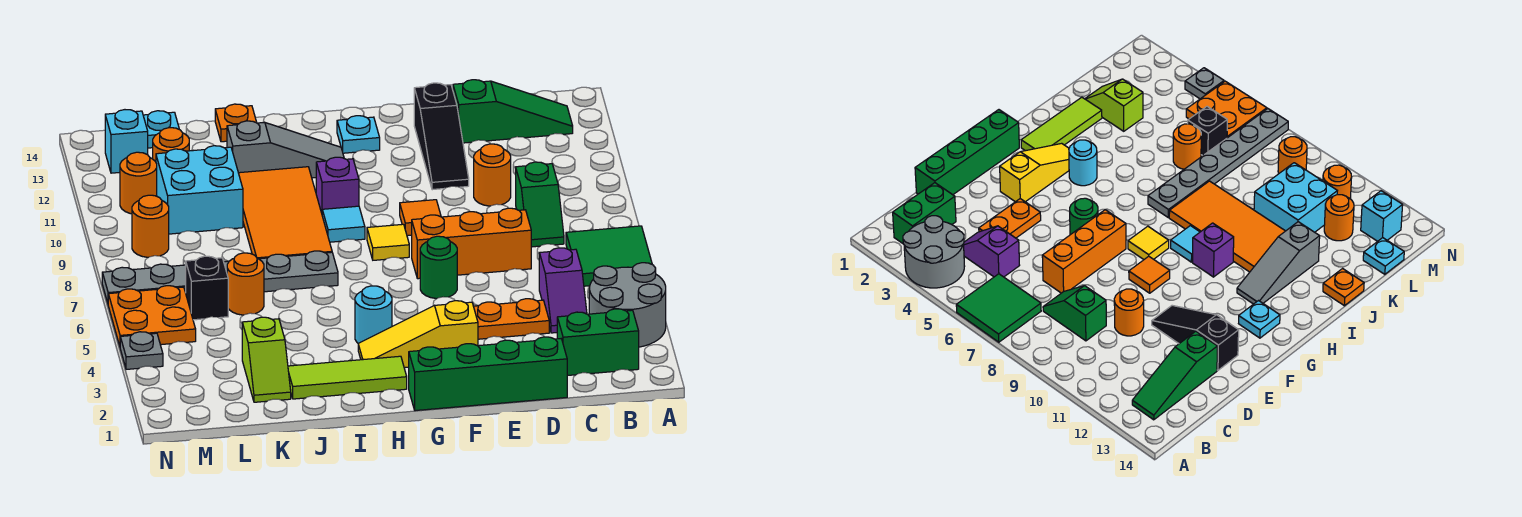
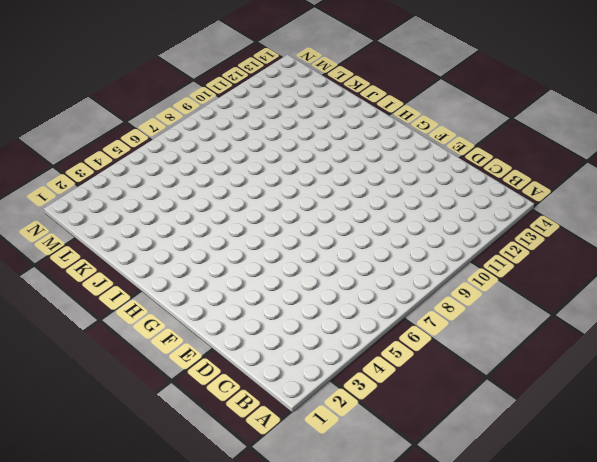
none -> grey round brick A3:B4 level 1
none -> green tile A6:B7 level 1
none -> green brick B2:C2 level 1
none -> green slope B13:D13 level 1 top D

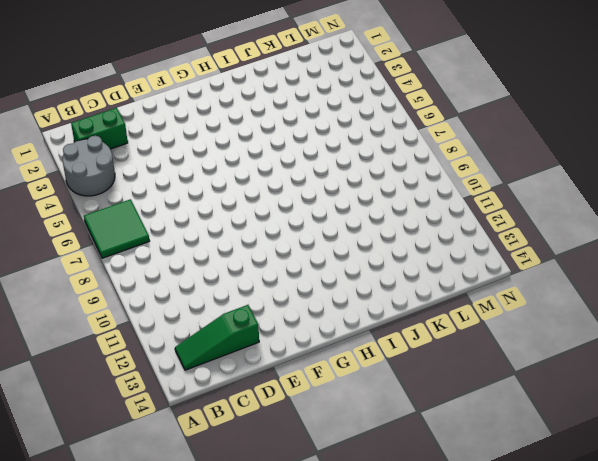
none -> purple slope C4:C5 level 1 top 5
none -> green slope C8:C9 level 1 top 9
none -> green brick D1:G1 level 1
none -> orange plate D4:E4 level 1

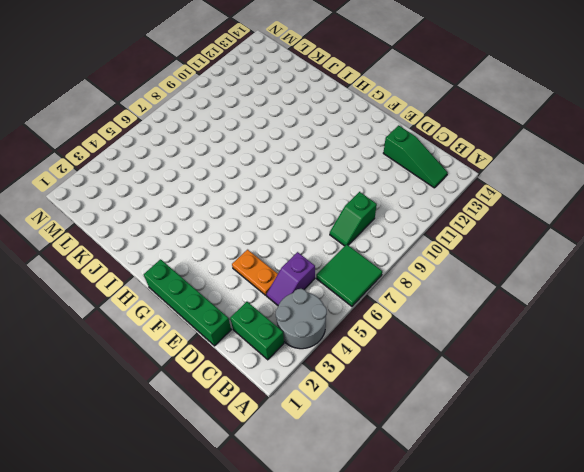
none -> orange brick D7:F7 level 1
none -> orange round brick D10 level 1
none -> black slope E11:E13 level 1 top 13
none -> yellow slope F3:H3 level 1 top F

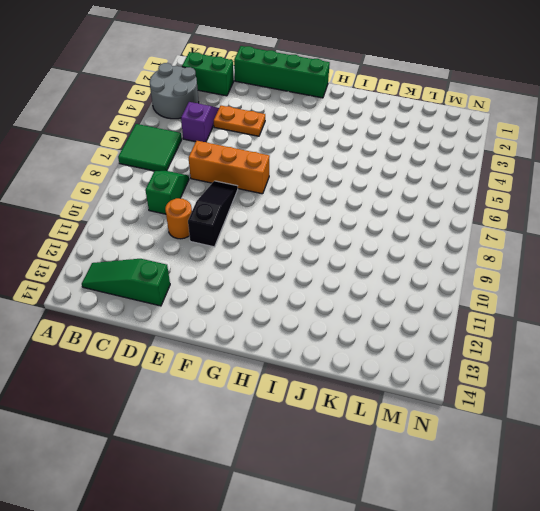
black slope E8:E10 level 1 top 10 -> black slope E11:E13 level 1 top 13
none -> yellow slope F3:H3 level 1 top F
none -> green round brick F6 level 1
none -> orange tile F9 level 1
none -> yellow tile G8 level 1

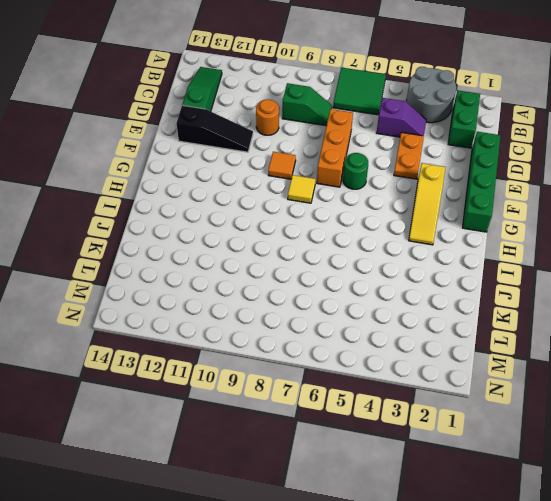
none -> cyan plate G13 level 1
none -> lime tile H2:J2 level 1
none -> cyan round brick H4 level 1
none -> cyan tile H9 level 1

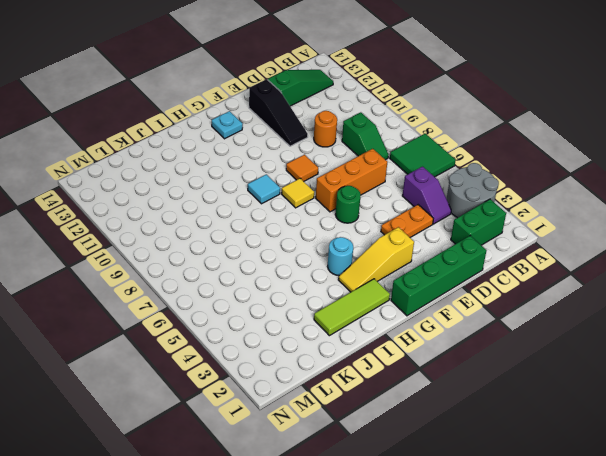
none -> purple brick H10 level 1
none -> grey slope H12:J12 level 1 top J
none -> grey plate I7:N7 level 1
none -> orange tile I8:J11 level 1

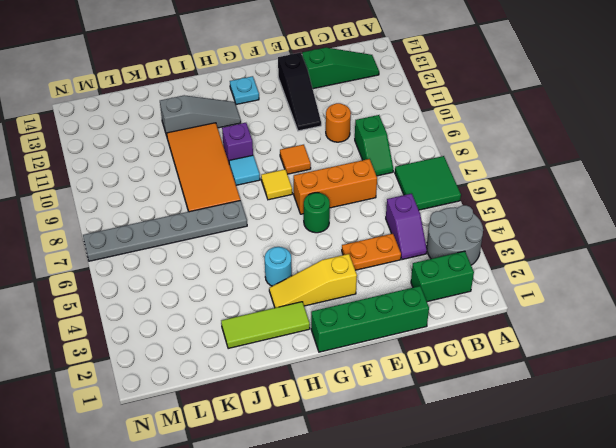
none -> orange plate J14 level 1
none -> lime slope K2:K3 level 1 top 3
none -> orange round brick K6 level 1
none -> cyan brick K10:L11 level 1

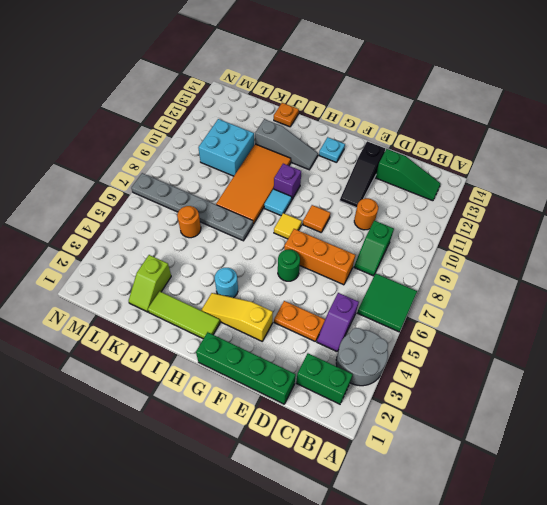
none -> black brick L6 level 1
none -> orange round brick L12 level 1
none -> cyan plate L14 level 1
none -> orange plate M5:N6 level 1

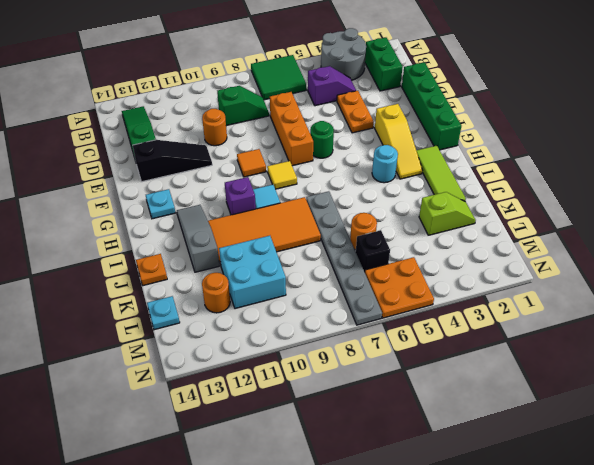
none -> orange round brick M9 level 1
none -> orange round brick M11 level 1
none -> cyan brick M13 level 1
none -> grey plate N4 level 1

